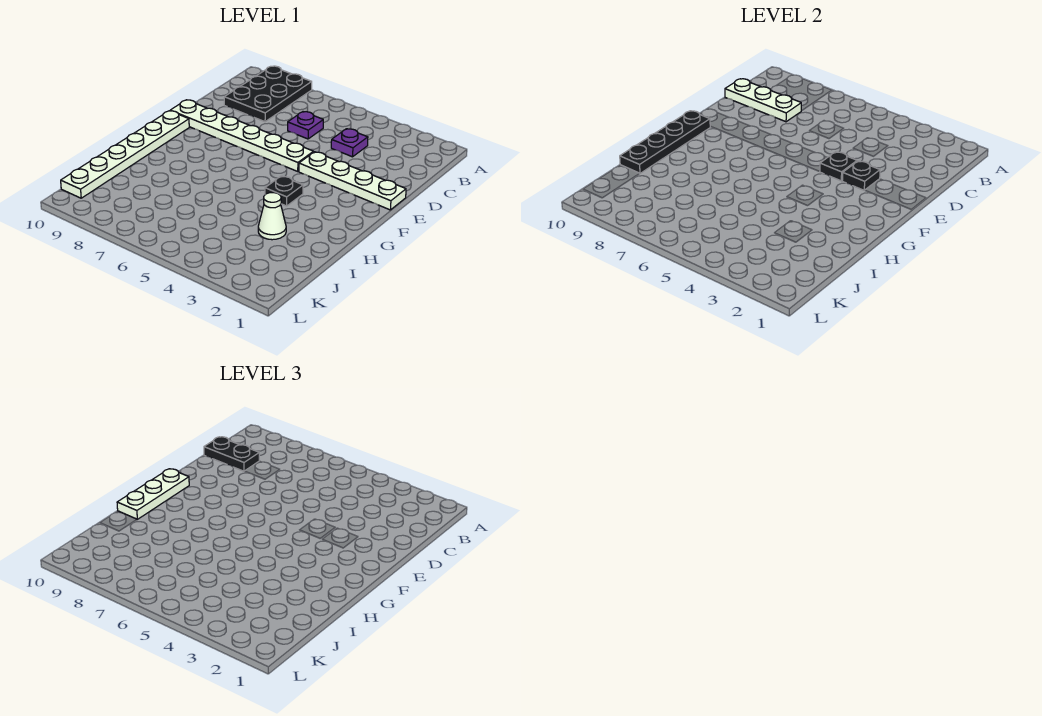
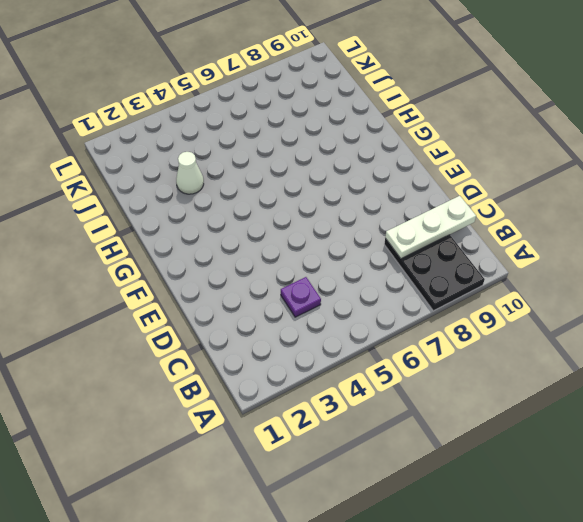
none -> purple plate C6 level 1
none -> white plate E1:E4 level 1
none -> white plate E5:E10 level 1

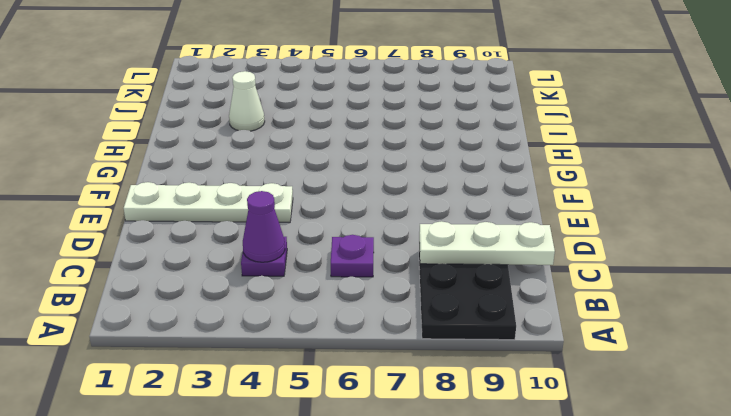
purple cone C4 level 2 -> none
none -> white plate E5:E10 level 1
none -> white plate F10:K10 level 1
none -> black plate G4 level 1

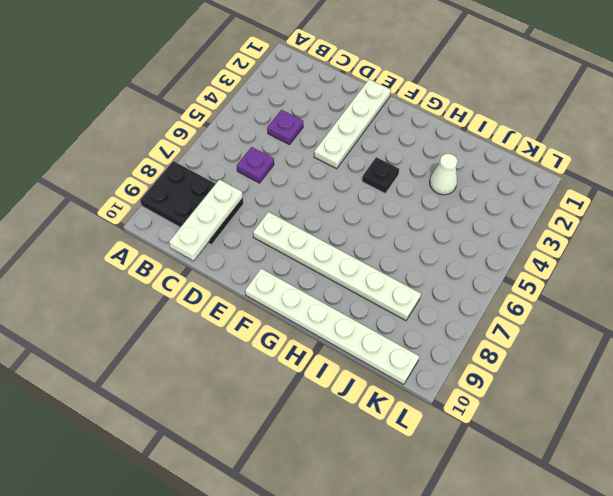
white plate E8:J8 level 1 -> white plate E5:E10 level 1
none -> black plate E3 level 2
none -> black plate E4 level 2
none -> black plate F10:I10 level 2

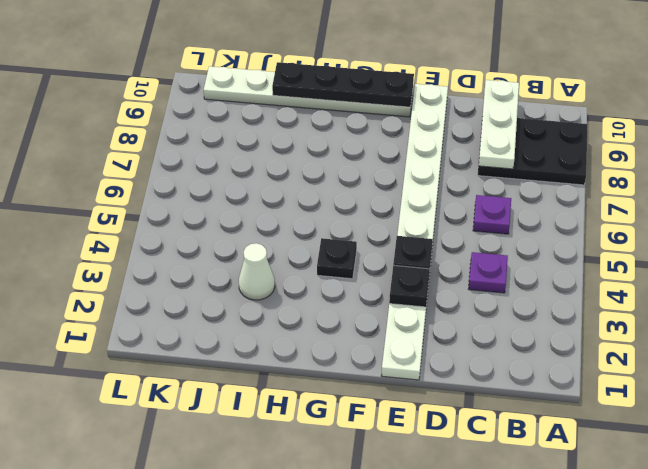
none -> black plate C9:C10 level 3
none -> white plate F10:H10 level 3

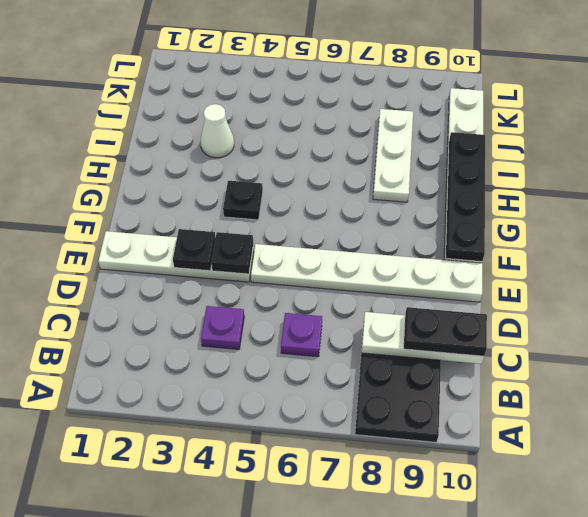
white plate H8:J8 level 1 -> white plate F10:H10 level 3

